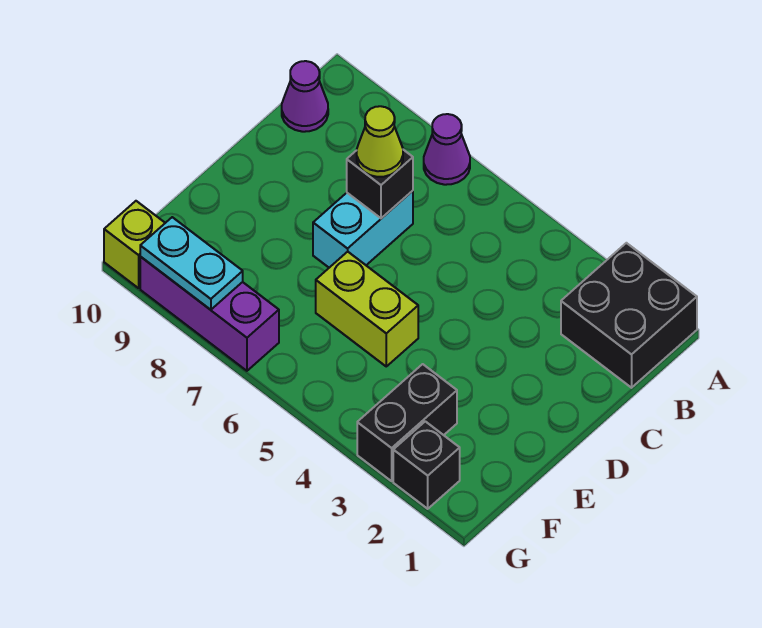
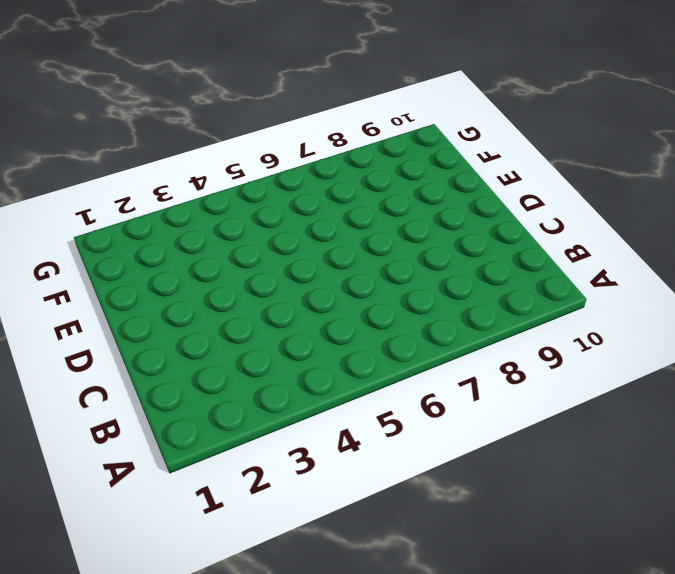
none -> black brick A1:B2 level 1
none -> purple cone A7 level 1
none -> purple cone B10 level 1

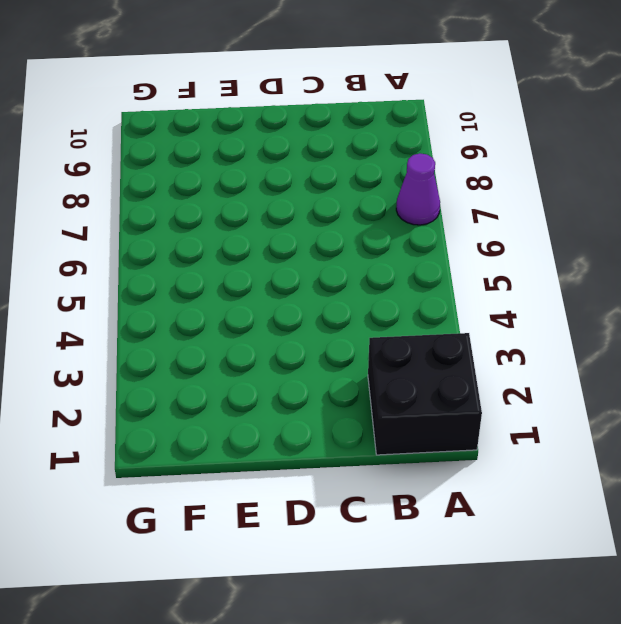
none -> purple cone B10 level 1
none -> cyan brick C7:D7 level 1
none -> lime brick E5:E6 level 1

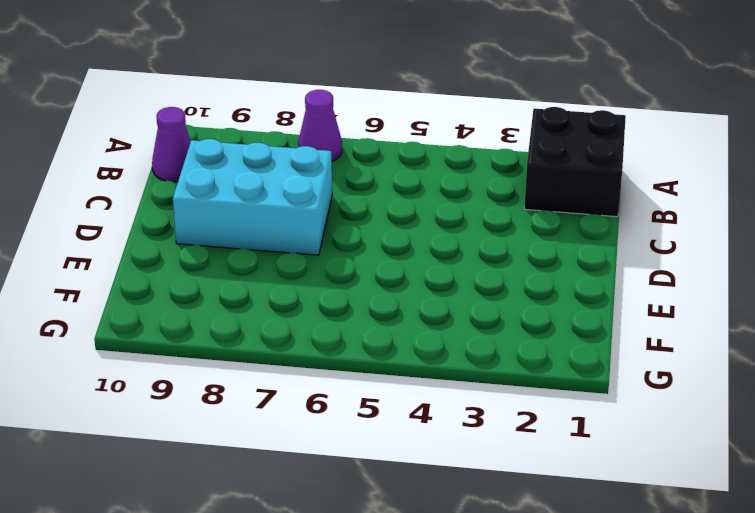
cyan brick C7:D9 level 1 -> cyan brick C7:D7 level 1
none -> lime brick E5:E6 level 1
none -> black brick F3:G3 level 1
none -> black brick G2 level 1

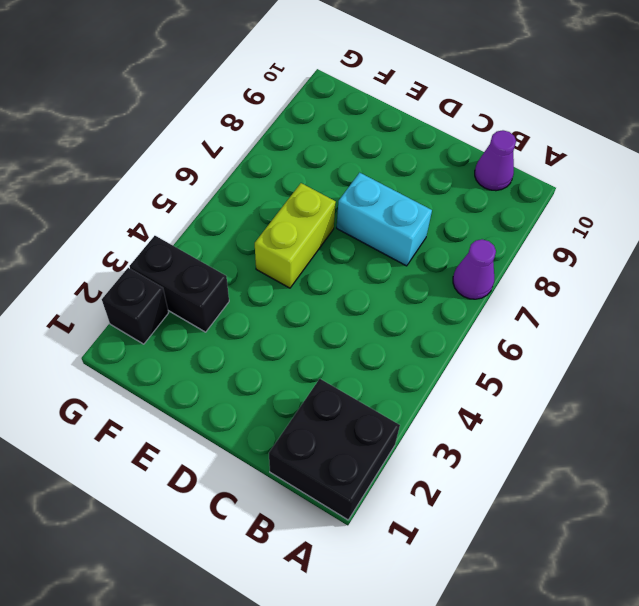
none -> purple brick G7:G9 level 1
none -> lime brick G10 level 1
none -> black brick C7 level 2

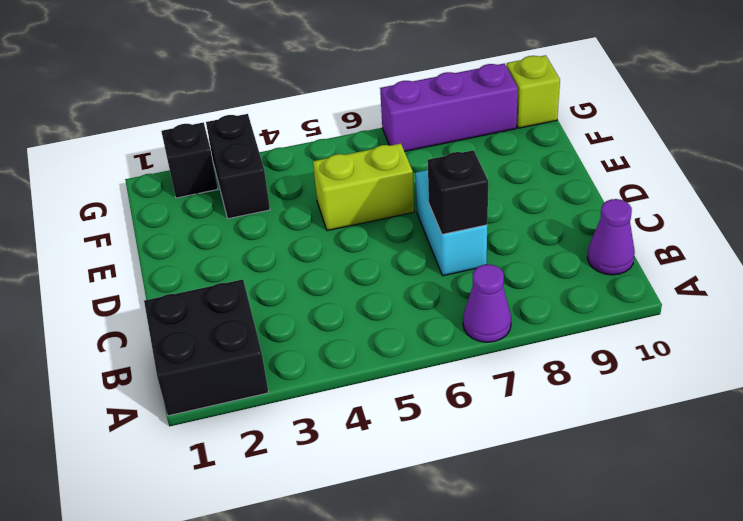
none -> cyan plate G8:G9 level 2
none -> lime cone C7 level 3

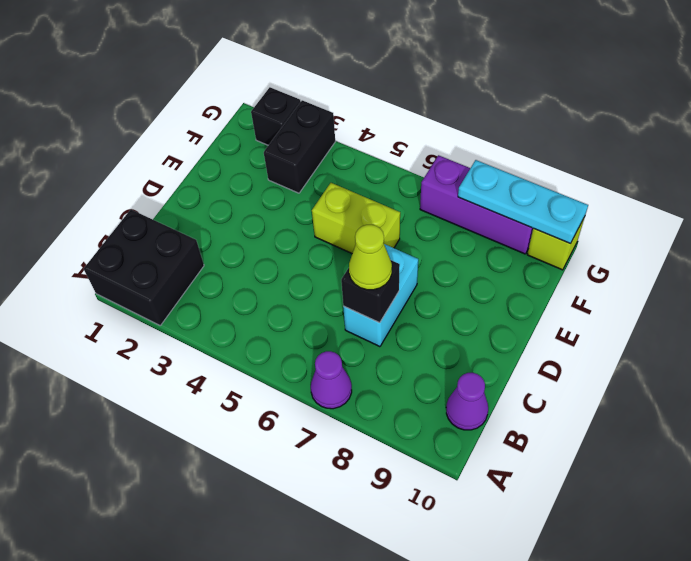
cyan plate G8:G10 level 2 -> cyan plate G8:G9 level 2

